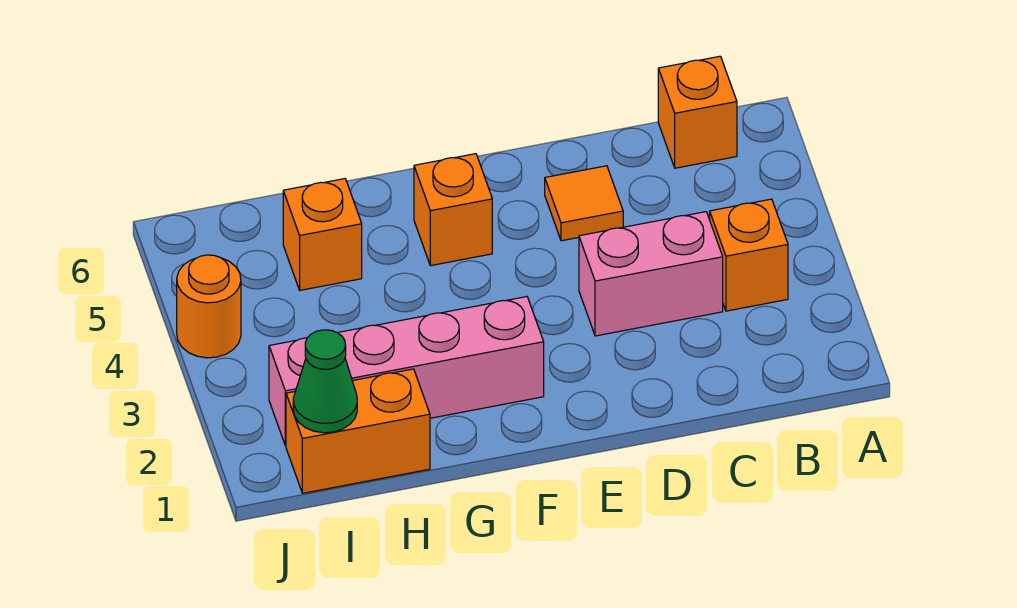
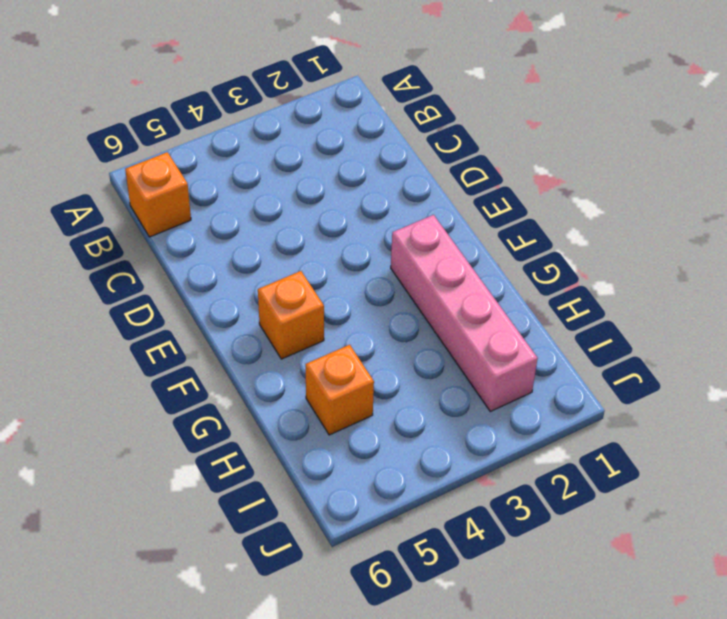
none -> orange brick B3 level 1
none -> pink brick C3:D3 level 1

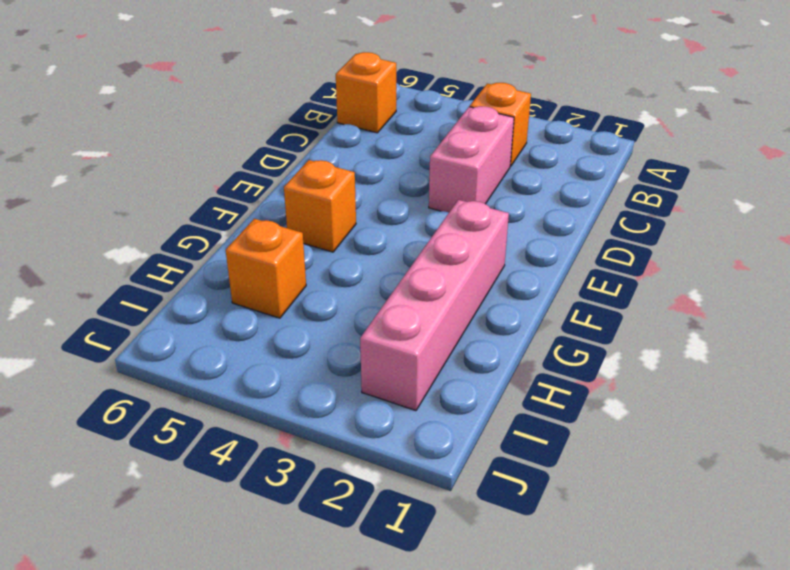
none -> orange tile D5 level 1
none -> orange brick H1:I1 level 1

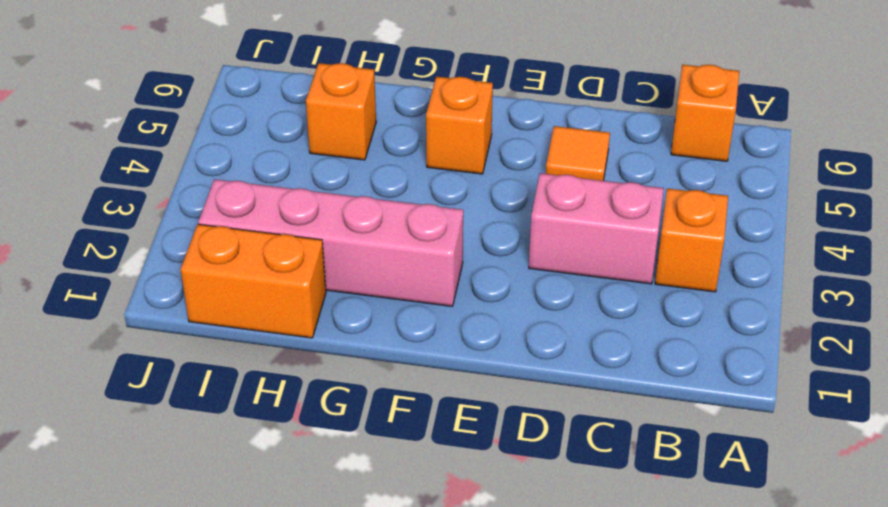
none -> orange round brick J4 level 1
none -> green cone I1 level 2

